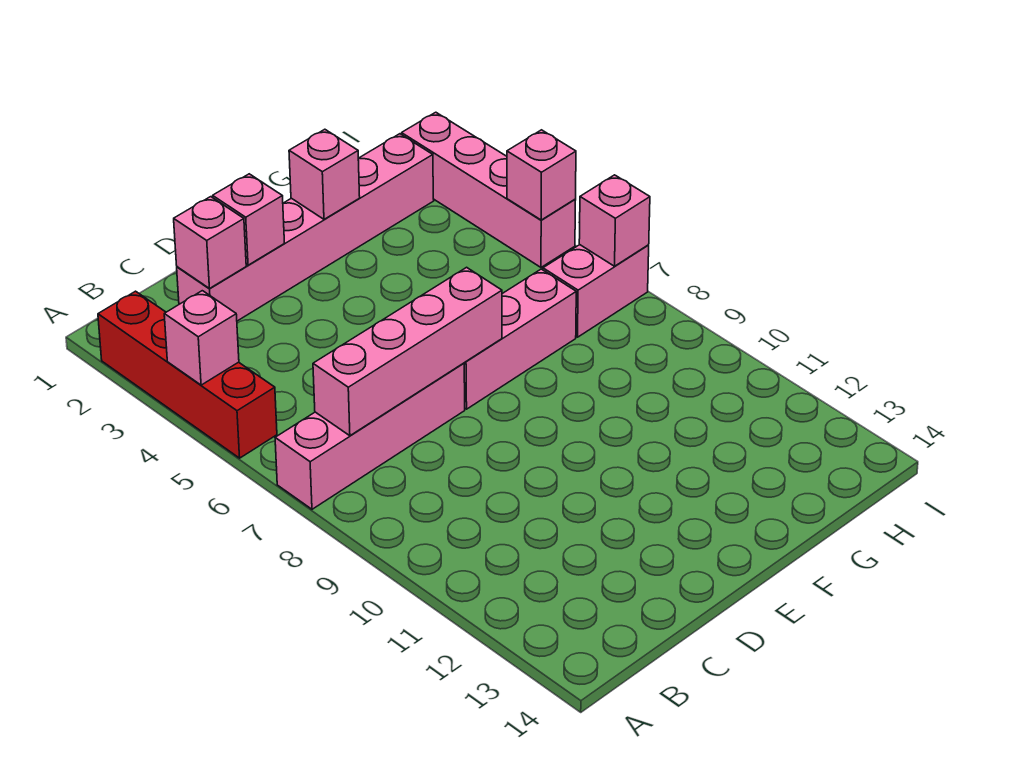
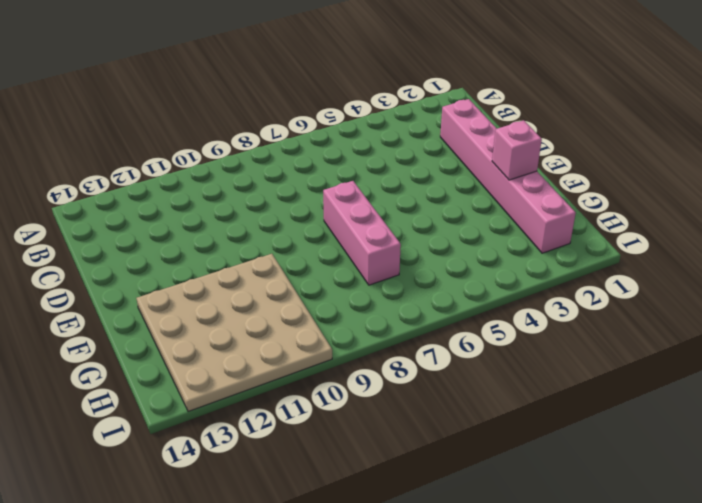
tan plate F10:I13 level 1 -> none
none -> red brick A2:A5 level 1
none -> pink brick A7:D7 level 1
none -> pink brick H7:I7 level 1

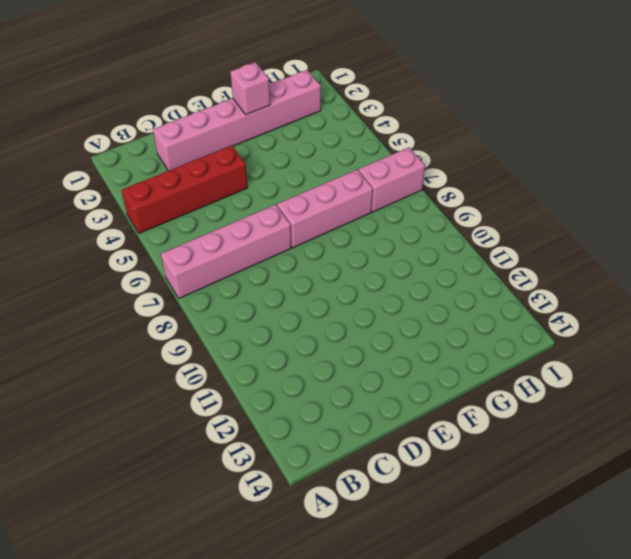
red brick A4:D4 level 1 -> red brick A2:A5 level 1
none -> pink brick I2:I5 level 1
none -> pink brick A4 level 2
none -> pink brick B7:E7 level 2

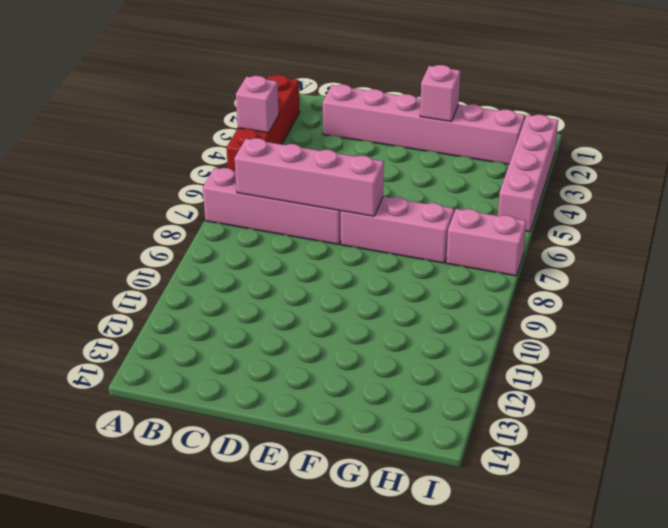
none -> pink brick C2 level 2
none -> pink brick D2 level 2
none -> pink brick I5 level 2

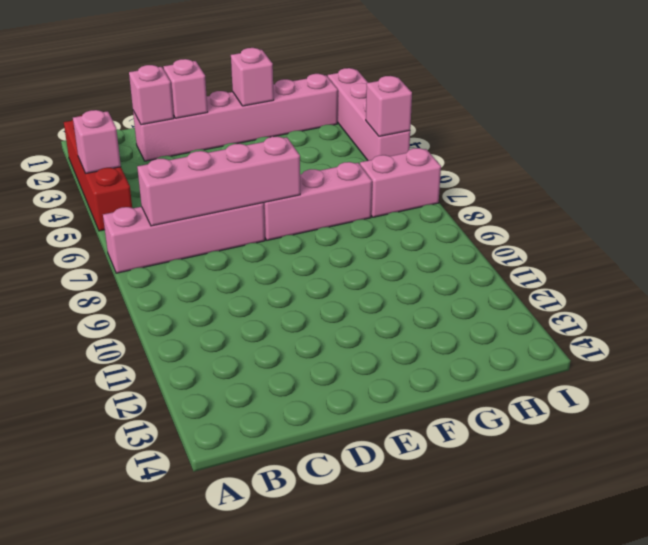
none -> pink brick I7 level 2

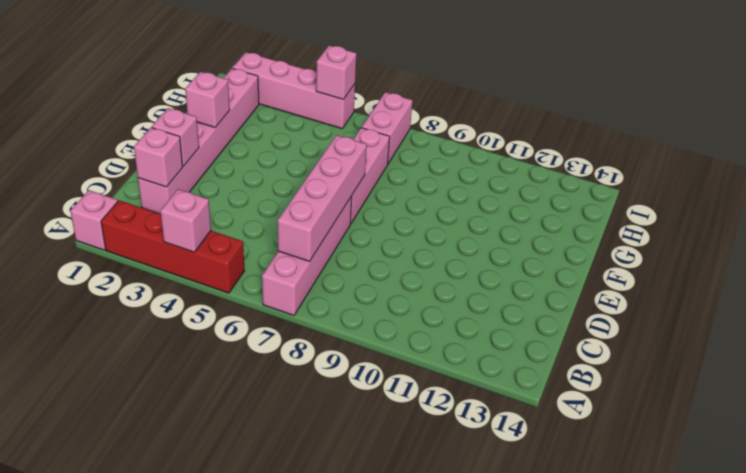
pink brick A1 level 1 -> pink brick I7 level 2

